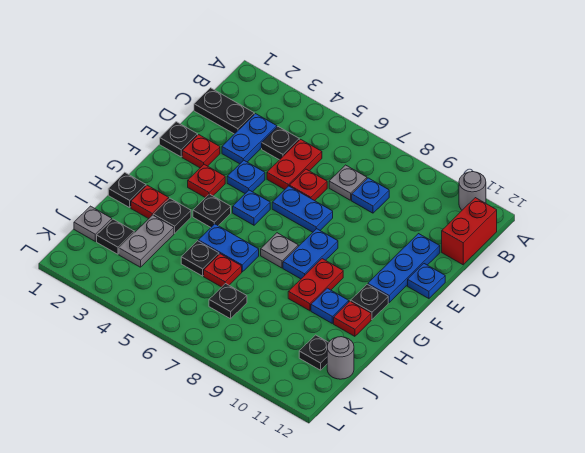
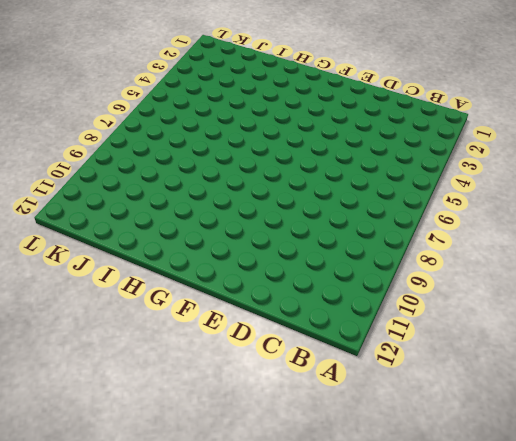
none -> grey round brick A11 level 1
none -> red brick B12:C12 level 1
none -> black plate C1:C2 level 1
none -> blue plate C3:D3 level 1

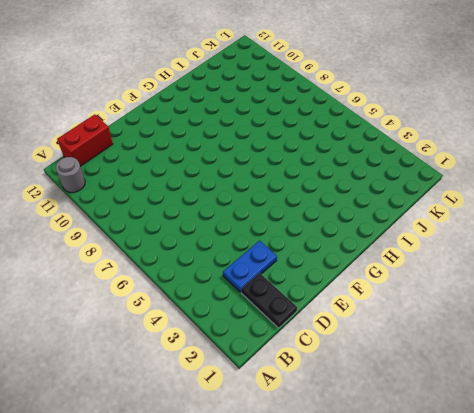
none -> black plate C4 level 1
none -> red plate C5:D5 level 1
none -> grey plate C7 level 1
none -> blue plate C8 level 1

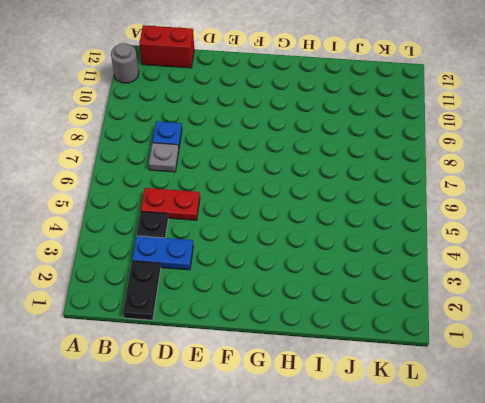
none -> red plate D6 level 1
none -> blue plate D11:F11 level 1
none -> black plate E1 level 1
none -> red plate E2 level 1

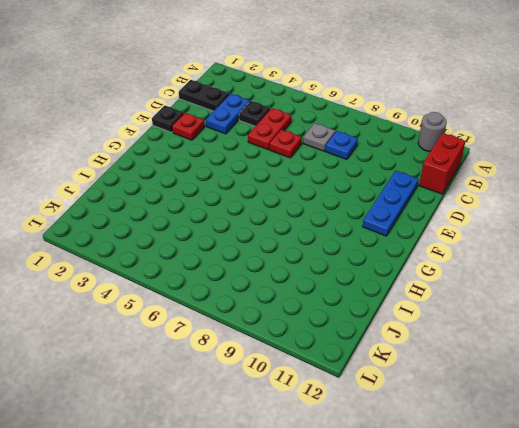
none -> blue plate E4 level 1
none -> blue plate E6:E7 level 1
none -> blue plate E12 level 1
none -> red plate F3 level 1

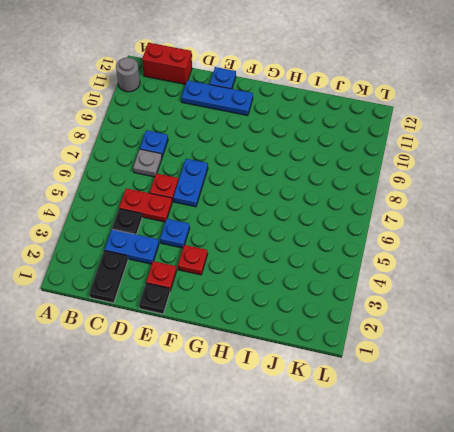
none -> blue plate F5 level 1
none -> blue plate F8:G8 level 1
none -> black plate G4 level 1
none -> grey plate G7 level 1

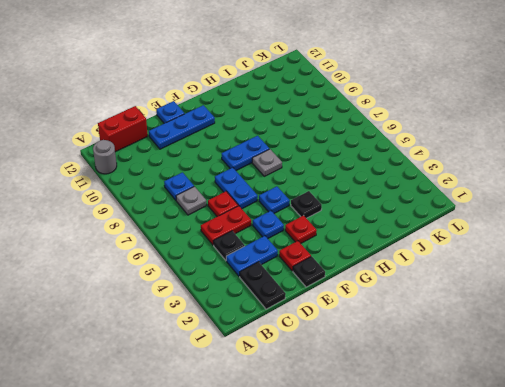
none -> red plate G9:H9 level 1
none -> black plate G11 level 1
none -> black plate H1 level 1
none -> red plate H2 level 1

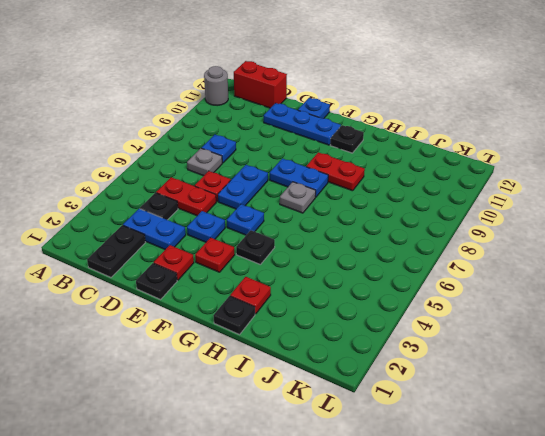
none -> black plate H3 level 1
none -> blue plate H5:H6 level 1
none -> blue plate H10 level 1
none -> red plate H11 level 1

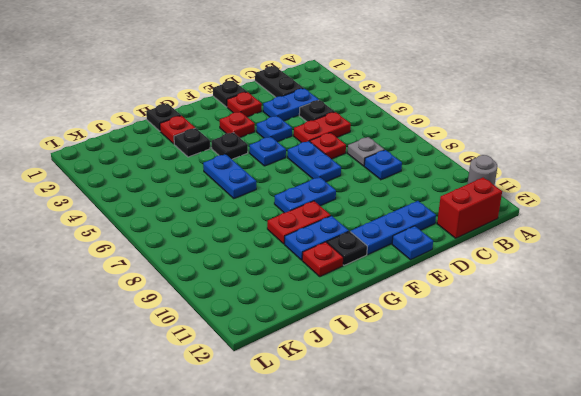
blue plate G10:H10 level 1 -> blue plate H10 level 1
none -> grey plate G7 level 1
none -> grey plate I3:J3 level 1
none -> black plate I5 level 1
none -> red plate I6 level 1

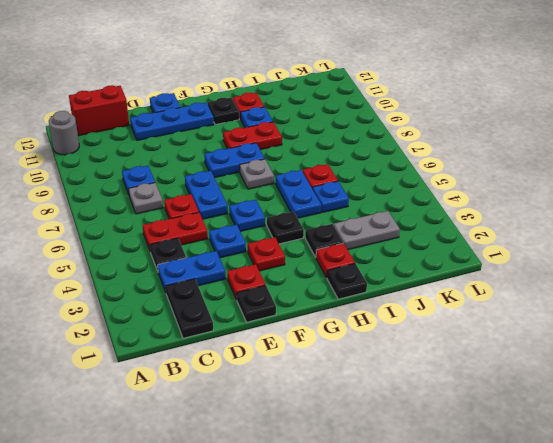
blue plate I5 level 1 -> black plate I5 level 1
none -> grey plate J1 level 1
none -> black plate J2 level 1
none -> black plate J7 level 1
none -> black plate J11 level 1

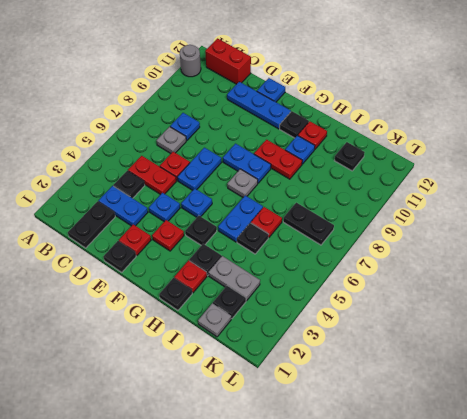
black plate J7:K7 level 1 -> black plate J7 level 1
none -> grey round brick J12 level 1

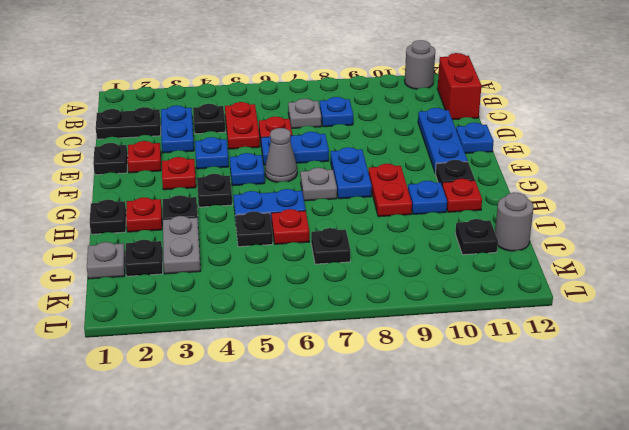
grey cone F6 level 1 -> none

